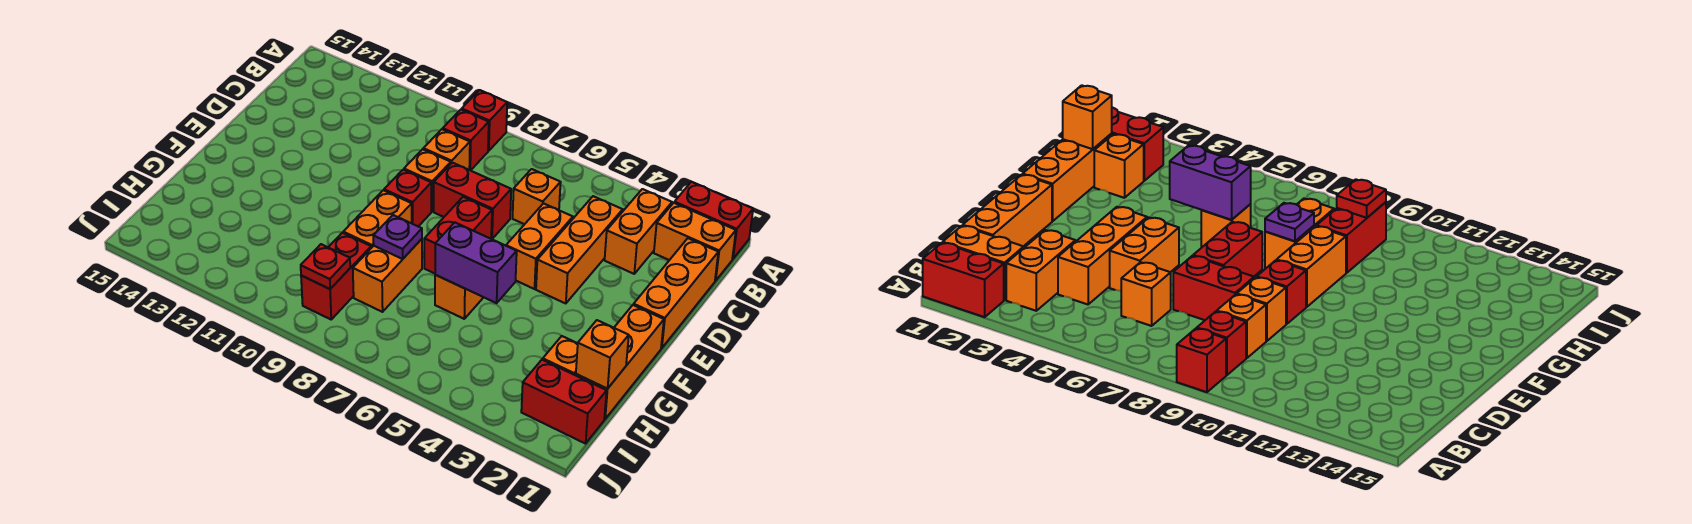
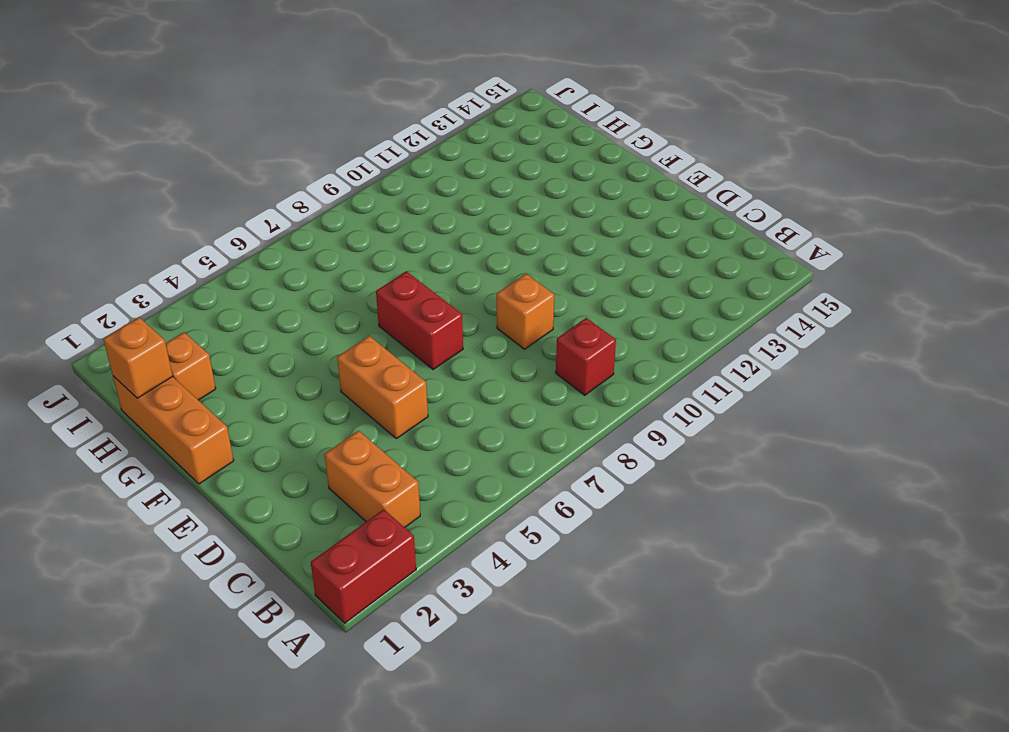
none -> red brick A9 level 1
none -> orange brick B1:B2 level 1
none -> orange brick C1:E1 level 1

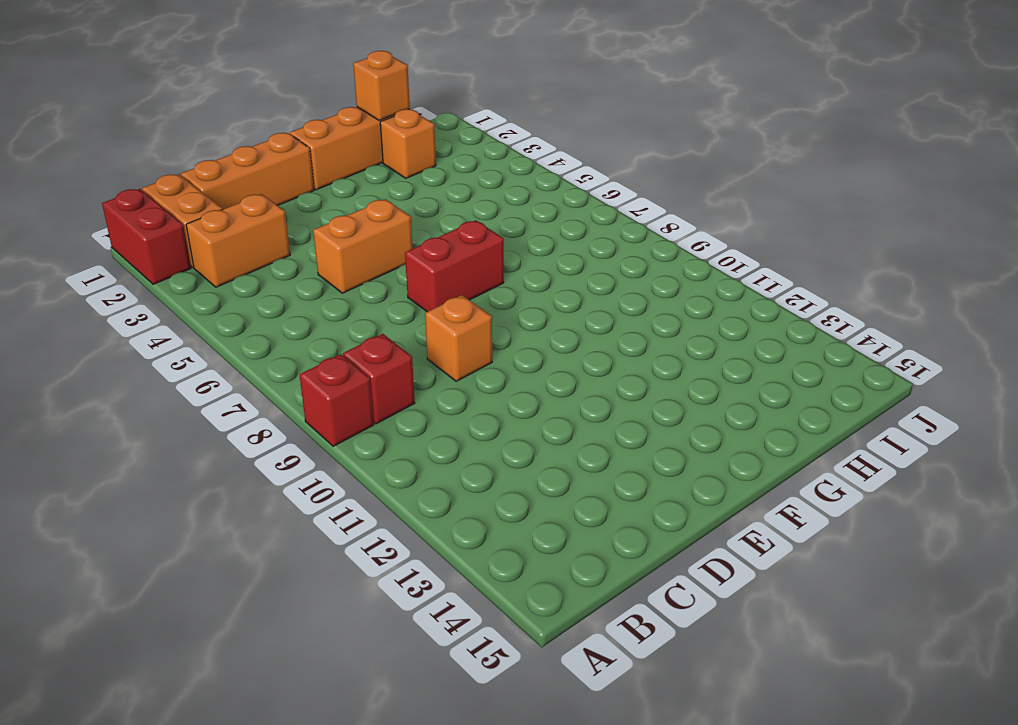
none -> orange brick C4:E4 level 1
none -> orange brick C6 level 1
none -> orange brick C9 level 1

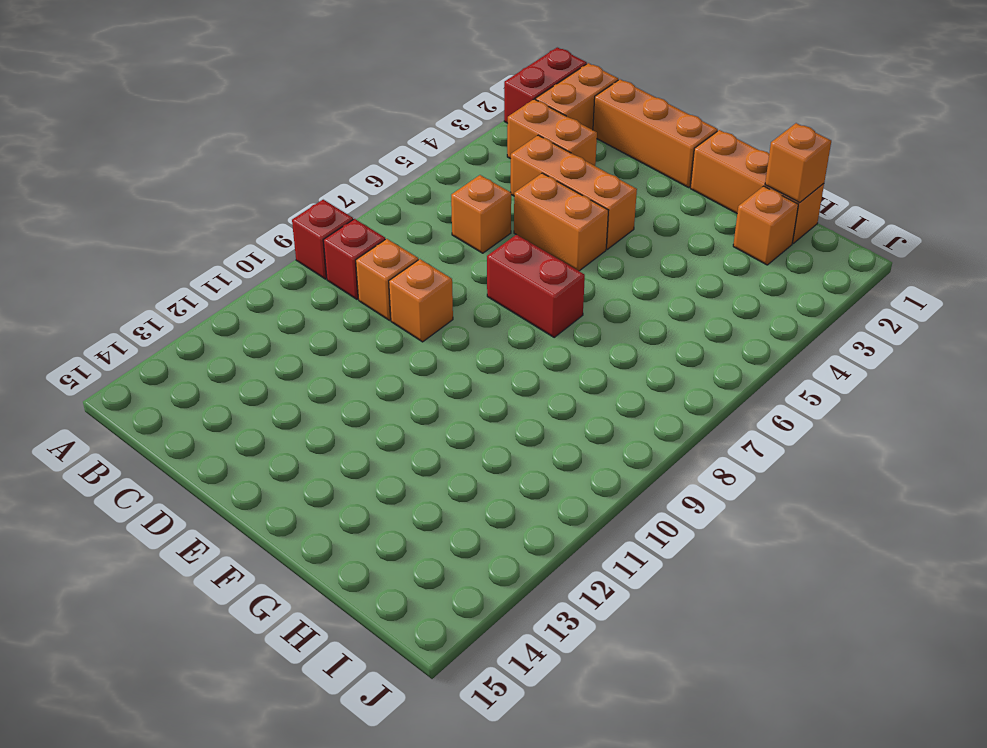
none -> red brick D7:D8 level 1
none -> red brick E9 level 1
none -> orange brick F9:G9 level 1

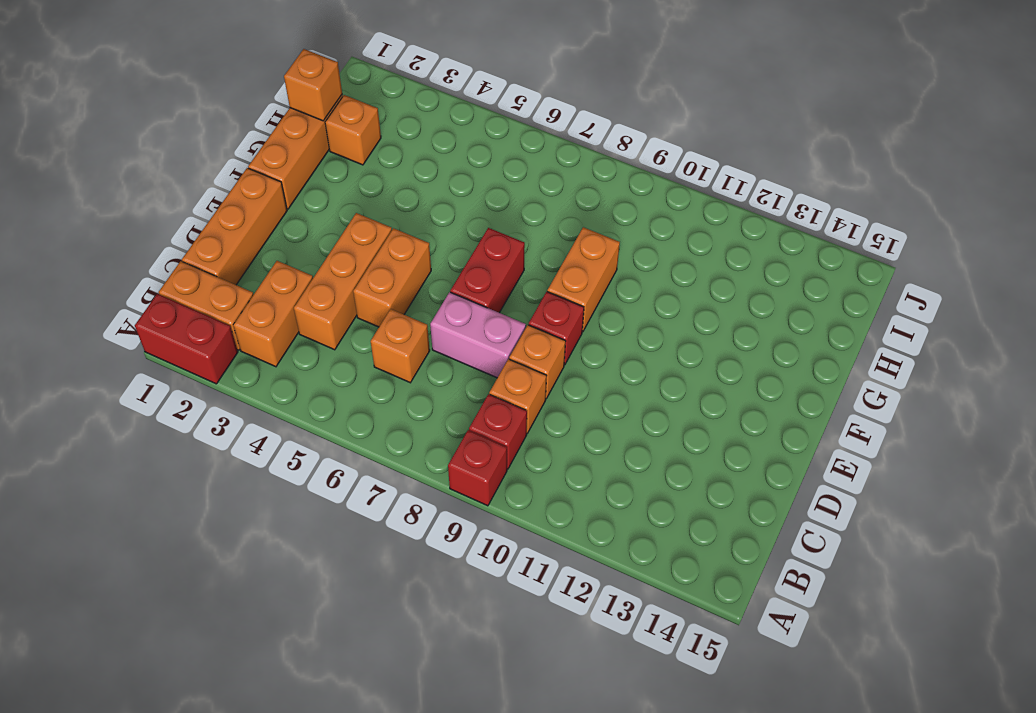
pink brick D7:D8 level 1 -> red brick D7:D8 level 1
none -> orange brick G6 level 1
none -> orange brick G8:H8 level 1
none -> red brick H9:I9 level 1

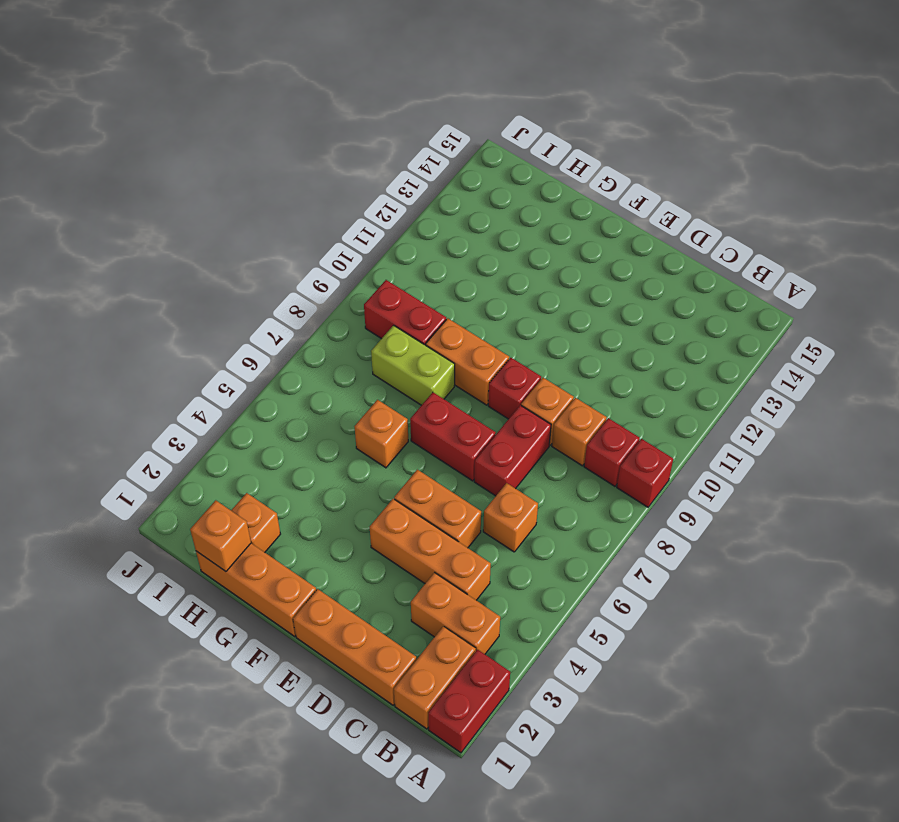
lime brick G8:H8 level 1 -> orange brick G8:H8 level 1
none -> red brick I1:I2 level 1
none -> purple brick G5:G6 level 2
none -> purple plate G8 level 2

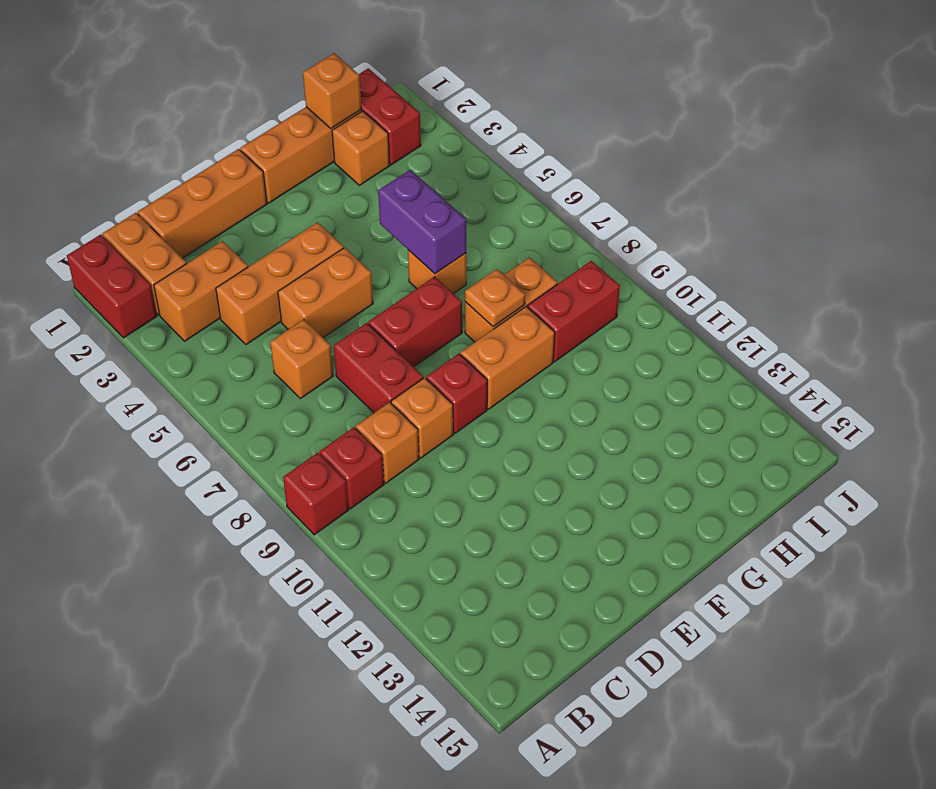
orange plate G8 level 2 -> purple plate G8 level 2
none -> red plate I9 level 2

